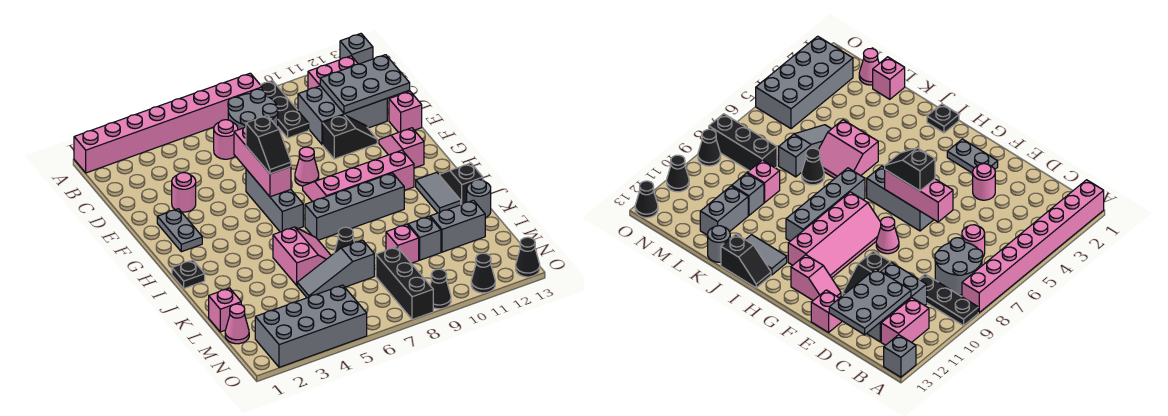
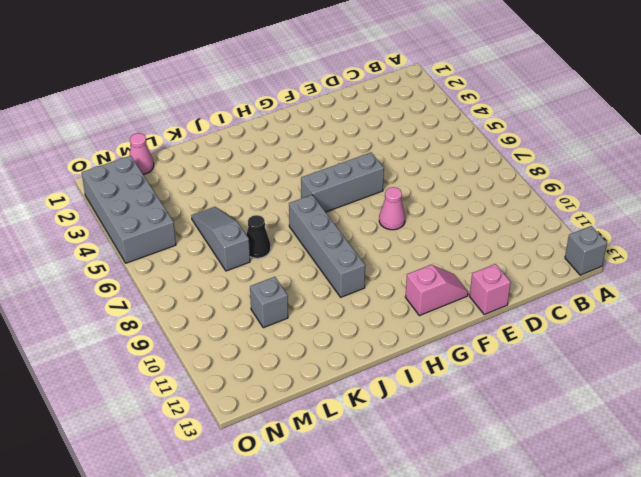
none -> pink brick A1:A8 level 1
none -> black plate A9:C9 level 1
none -> grey round brick B7:C8 level 1
none -> pink brick B11:B12 level 1

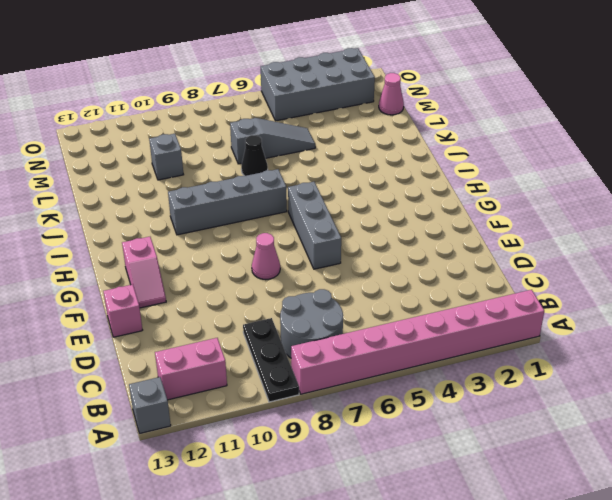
none -> pink round brick C6 level 1
none -> grey brick C10:D12 level 1
none -> pink round brick E3 level 1
none -> black slope E10:E11 level 1 top 10

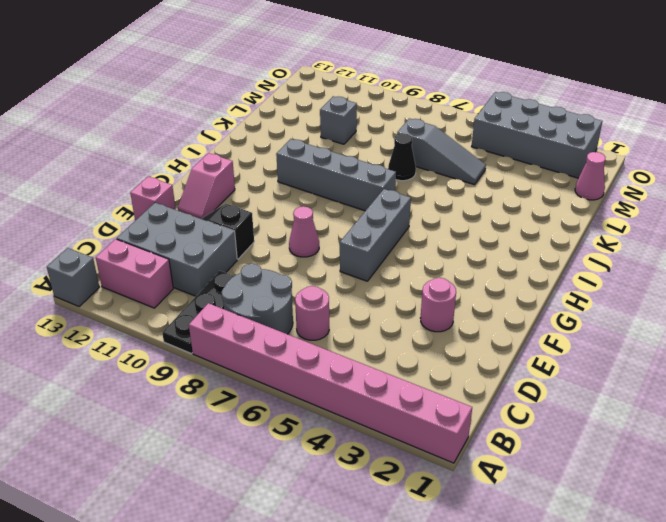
none -> grey plate F2:G2 level 1
none -> pink slope G8:H11 level 1 top H
none -> black plate I1 level 1
none -> grey tile I12:J12 level 1

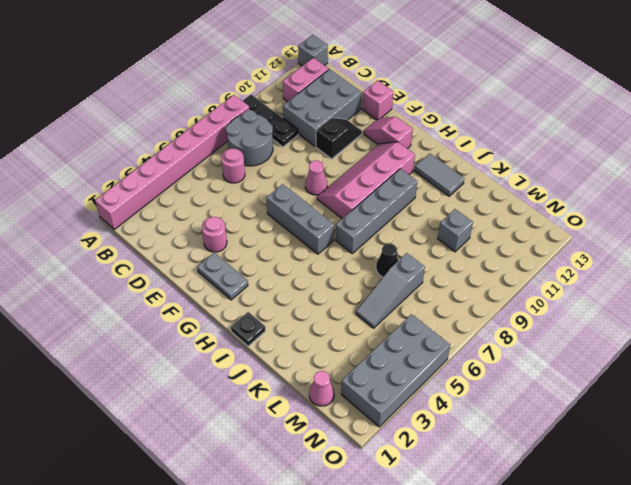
none -> black slope I13:J13 level 1 top J
none -> pink slope J5:K6 level 1 top 5
none -> grey round brick K13 level 1
none -> pink brick L1 level 1

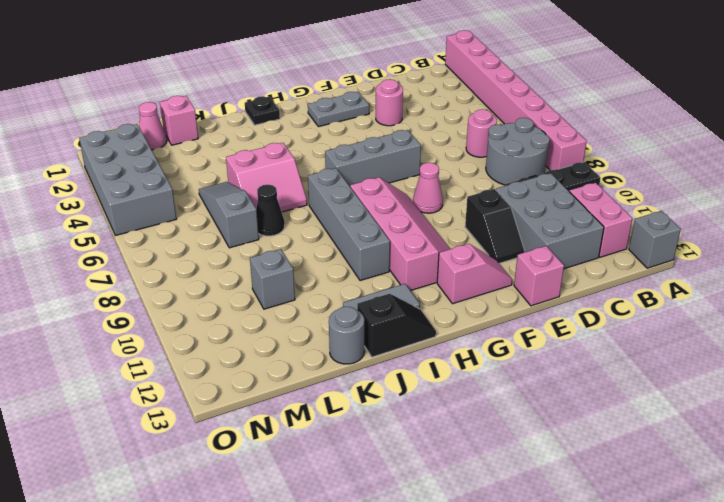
none -> pink brick L9 level 1
none -> grey brick L11:L12 level 1
none -> black brick M8:O8 level 1
none -> black cone O9 level 1

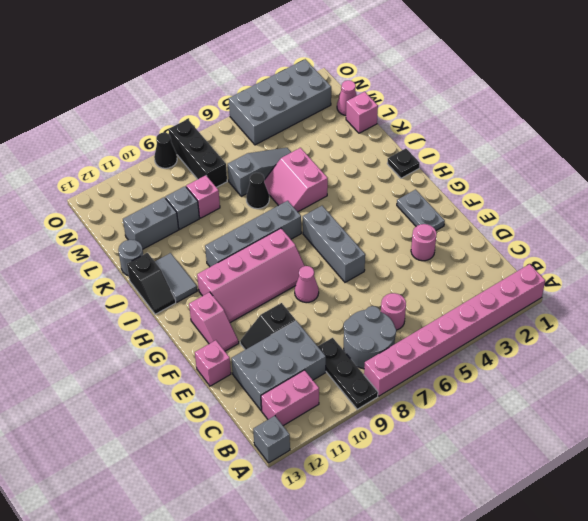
none -> black cone O11 level 1
none -> black cone O13 level 1
none -> grey plate C11:D13 level 2
none -> pink brick E6:G6 level 2

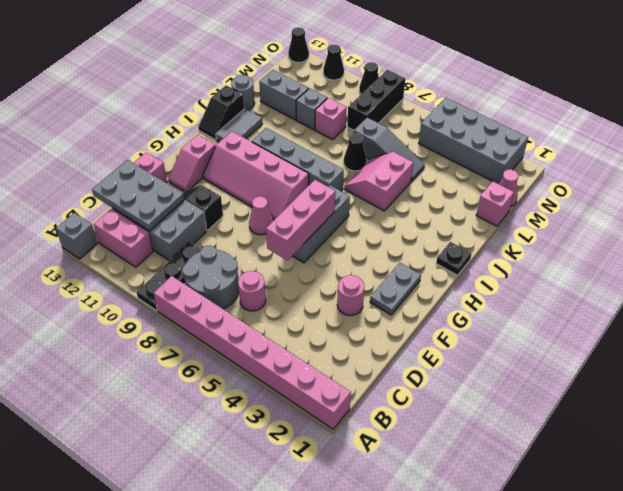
none -> black slope F6:G6 level 3 top F

